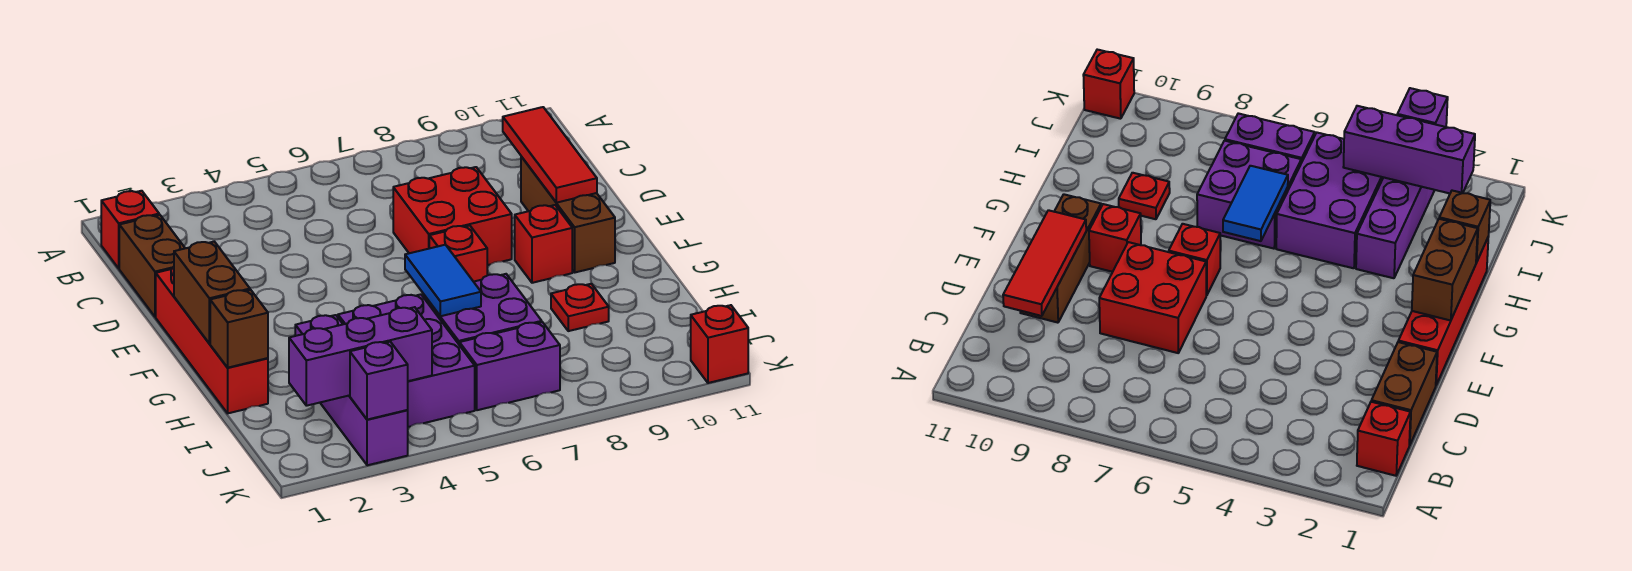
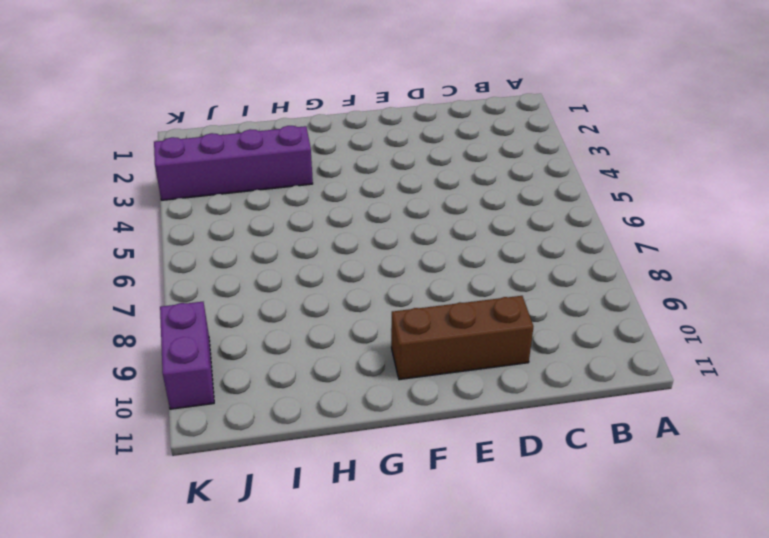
purple brick K9:K10 level 1 -> purple brick J6:J7 level 1
none -> red brick B1 level 1
none -> brown brick C1:D1 level 1
none -> red brick D7:E8 level 1

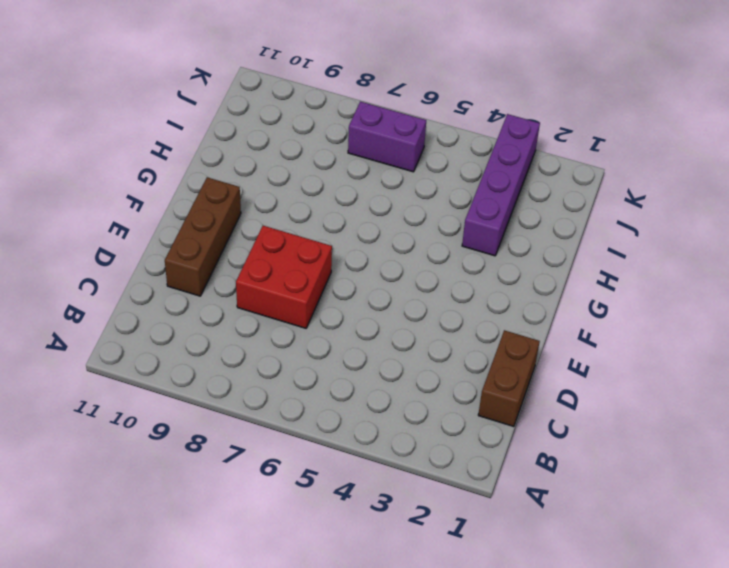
none -> red brick B1 level 1
none -> red brick E1:H1 level 1
none -> red brick F7 level 1

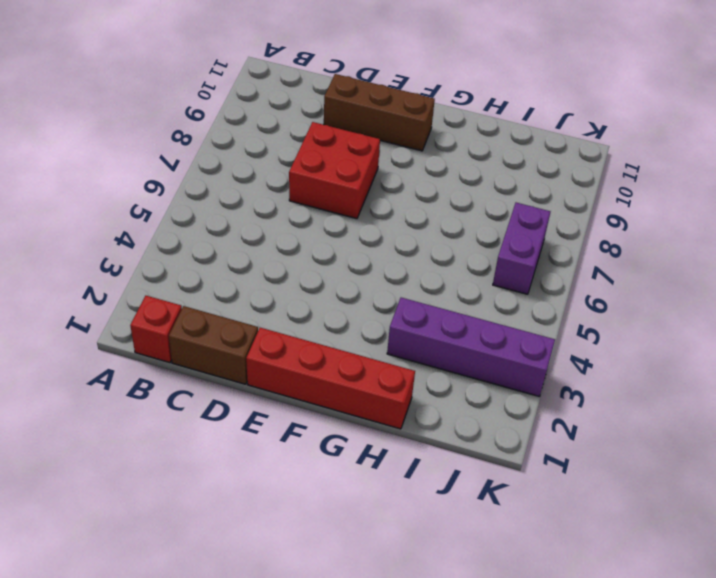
none -> red brick F7 level 1
none -> red brick F9 level 1
none -> purple brick H4:J5 level 1

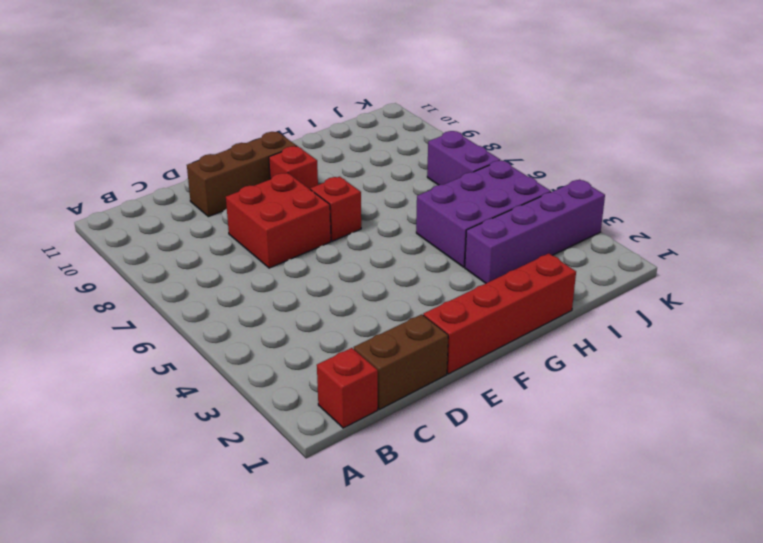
none -> purple brick H6:I7 level 1
none -> red plate H9 level 1
none -> red brick K11 level 1

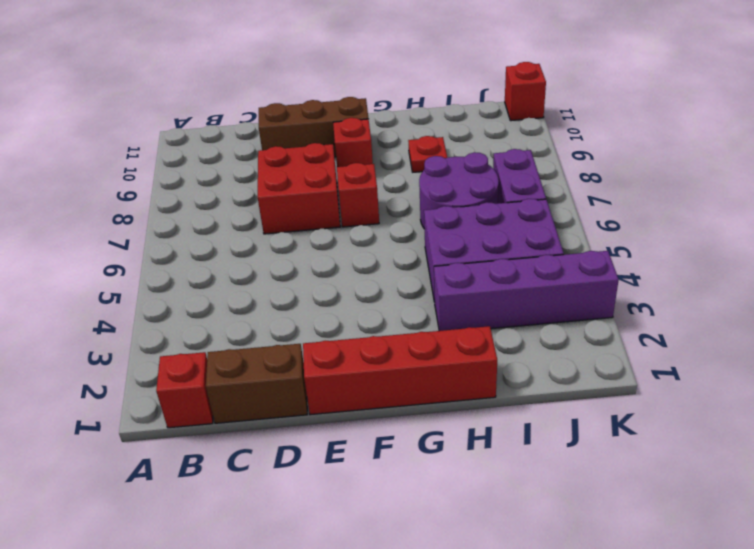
purple round brick H6:I7 level 1 -> purple brick H6:I7 level 1
none -> red tile C10:E10 level 2
none -> brown brick F1:G1 level 2
none -> blue tile G6:H6 level 2

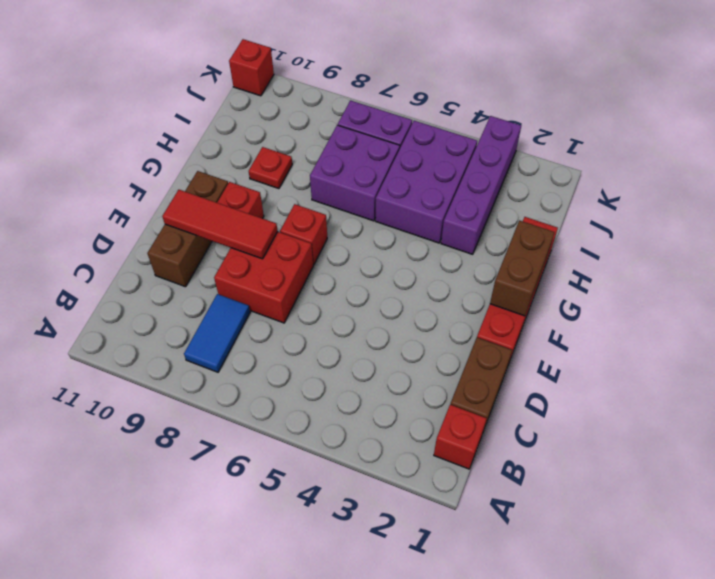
blue tile B8:C8 level 1 -> blue tile G6:H6 level 2
red tile E8:E10 level 2 -> red tile C10:E10 level 2
none -> brown brick H1 level 2
none -> purple brick J2:J4 level 2
none -> purple brick K3 level 2

